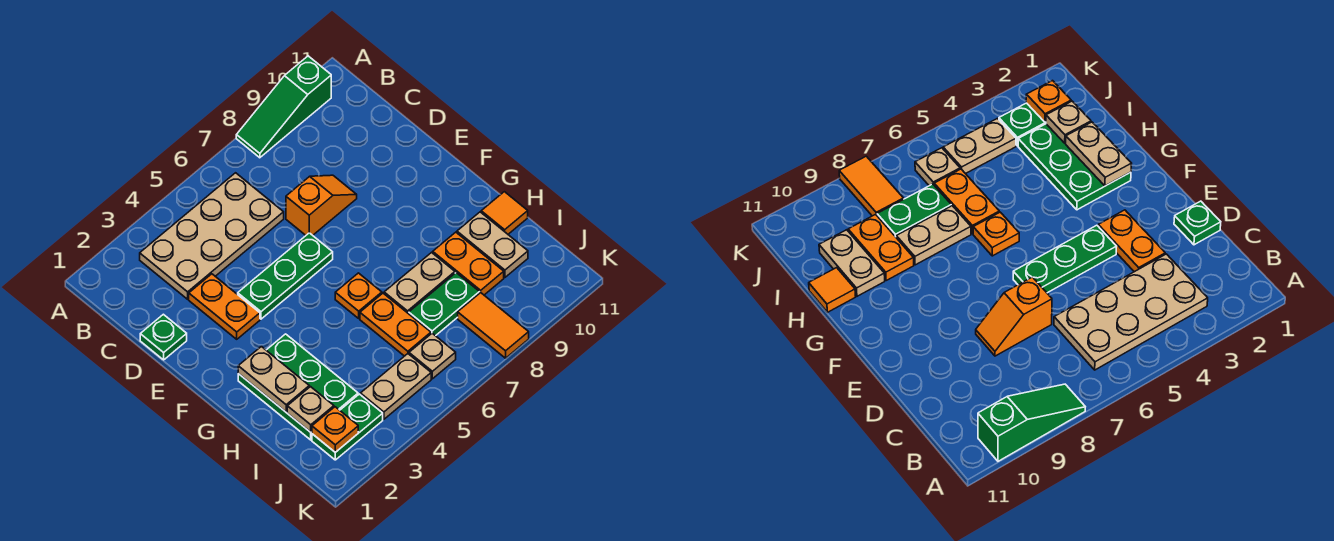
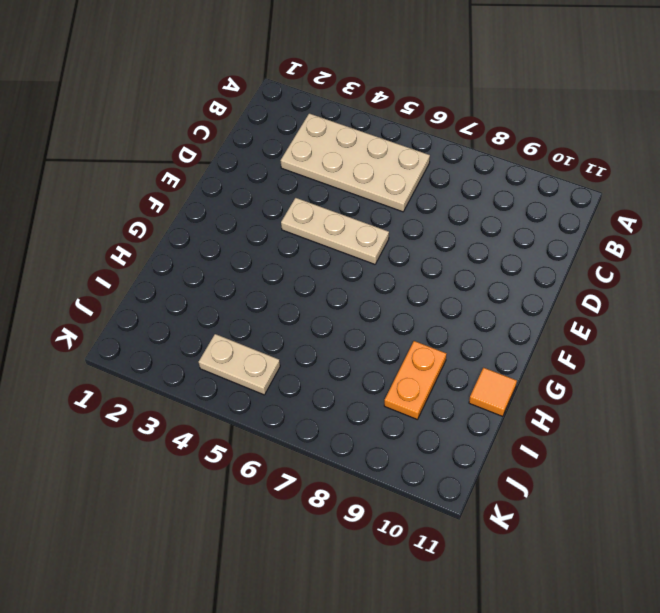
tan plate E4:E6 level 1 -> green plate E4:E6 level 1
none -> green slope A8:A10 level 1 top 10
none -> green plate D1 level 1
none -> orange plate D3:E3 level 1

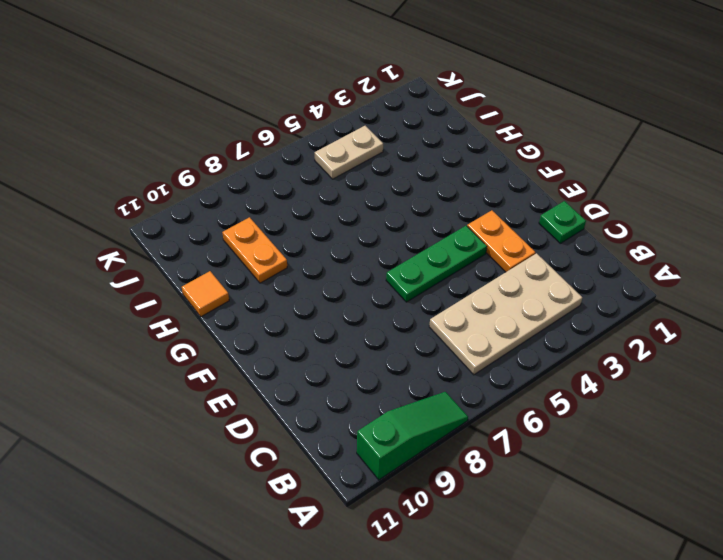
none -> orange slope D7:D8 level 1 top 7
none -> green plate G2:I3 level 1
none -> orange plate G6 level 1

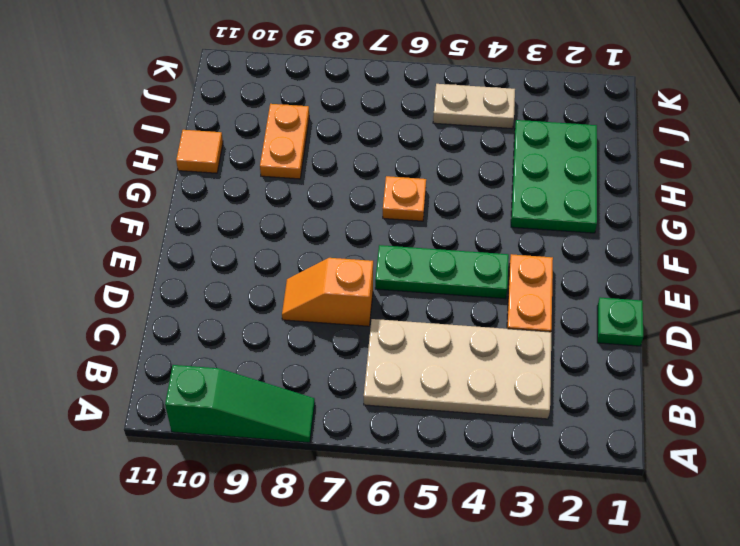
none -> orange plate H6:I6 level 1
none -> tan plate H7:H8 level 1
none -> tan plate H10:I10 level 1

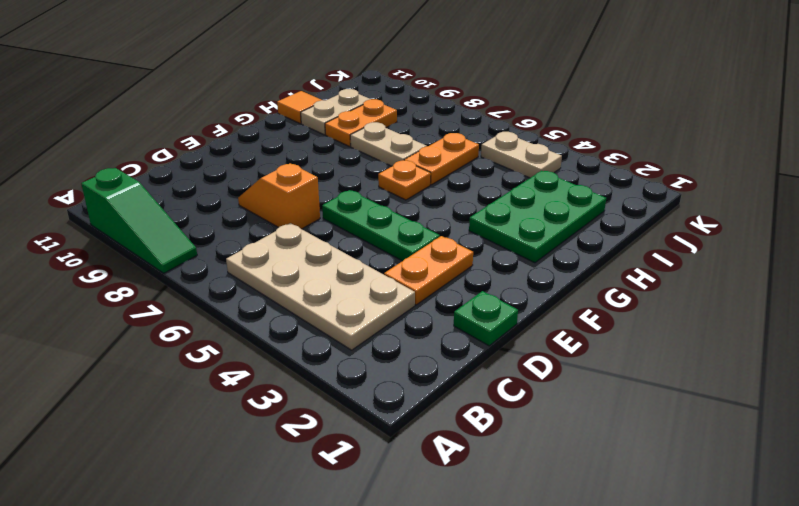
none -> green plate I7:I8 level 1
none -> green plate J2:J3 level 1
none -> tan plate J6 level 1

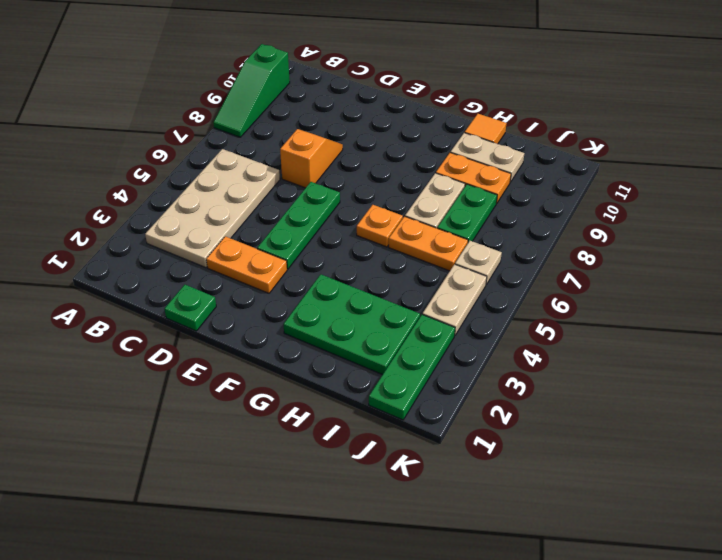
green plate J1:J3 level 1 -> green plate J2:J3 level 1
none -> orange tile J8:K8 level 1
none -> tan plate G2:H2 level 2
none -> tan plate I2 level 2

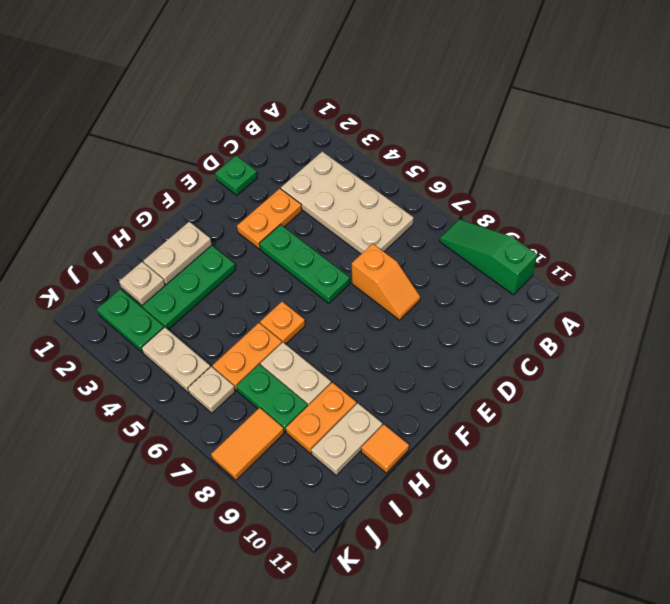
none -> orange plate J2 level 2

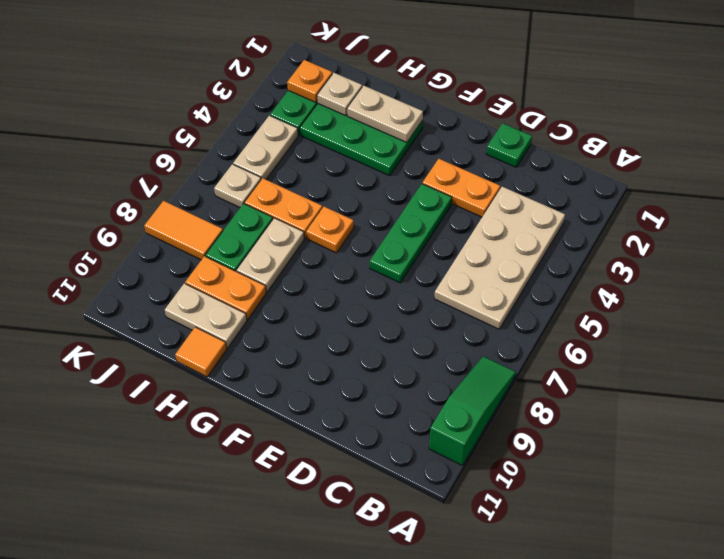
none -> orange slope D7:D8 level 1 top 7

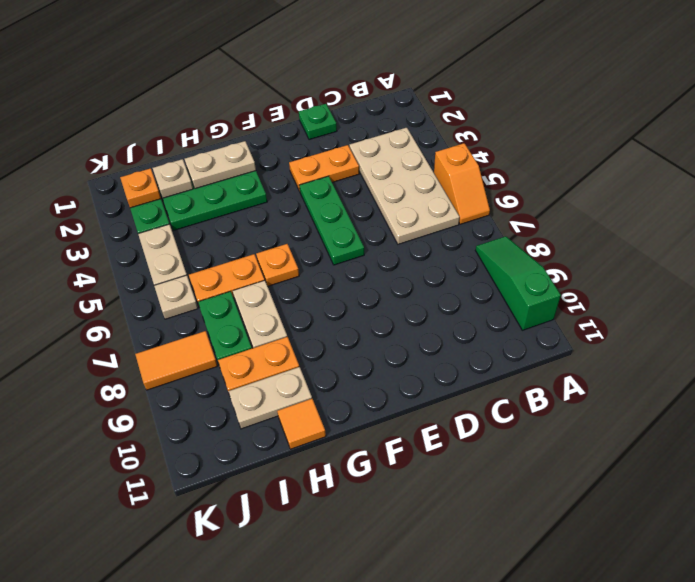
orange slope A5:A6 level 1 top 5 -> orange slope D7:D8 level 1 top 7

